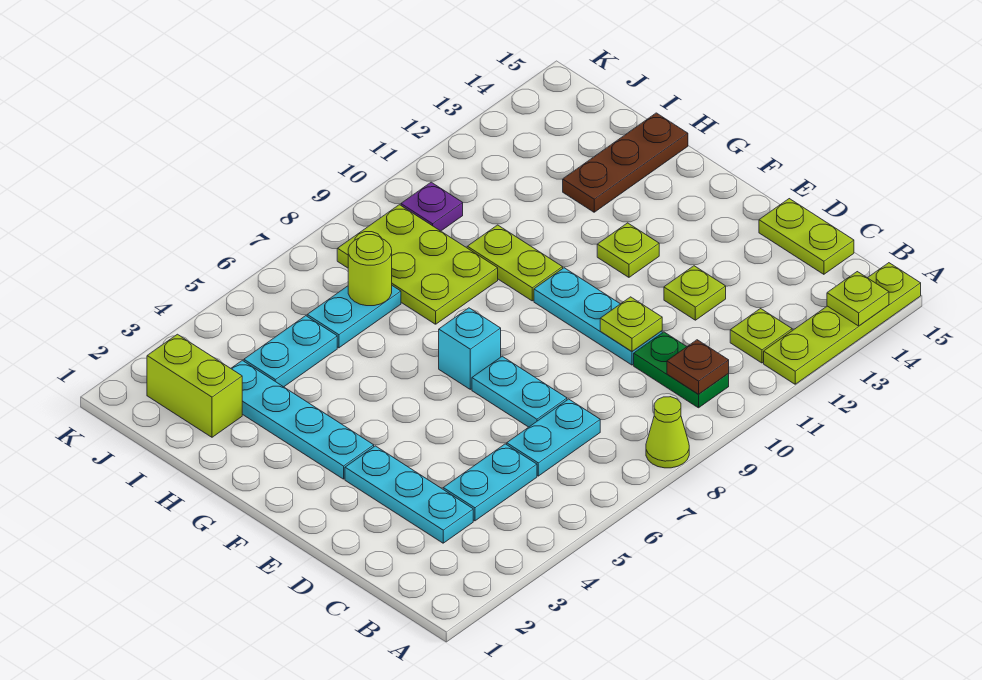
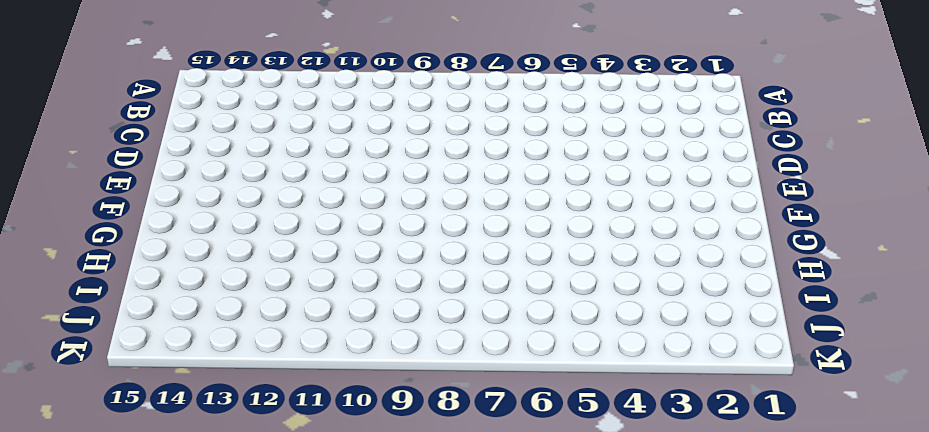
none -> lime cone A8 level 1
none -> lime plate A12:A15 level 1
none -> green plate B10:C10 level 1

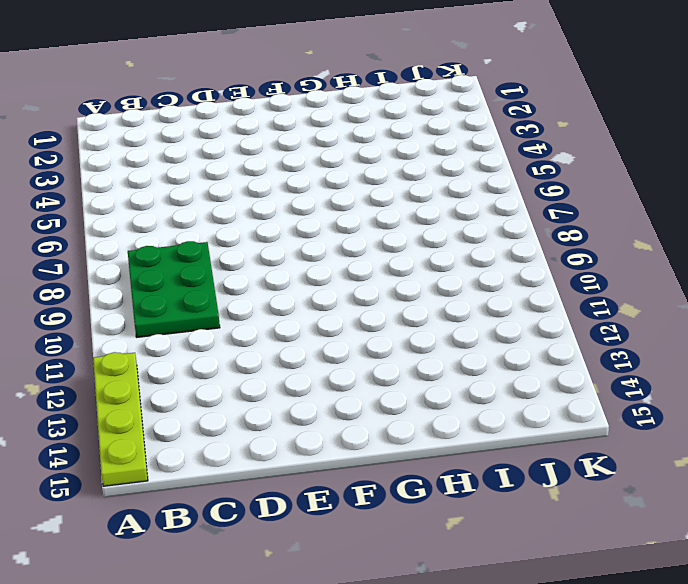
green plate B8:C10 level 1 -> green plate B10:C10 level 1
none -> lime cone A8 level 1
none -> lime plate B12 level 1
none -> cyan plate C3:E3 level 1

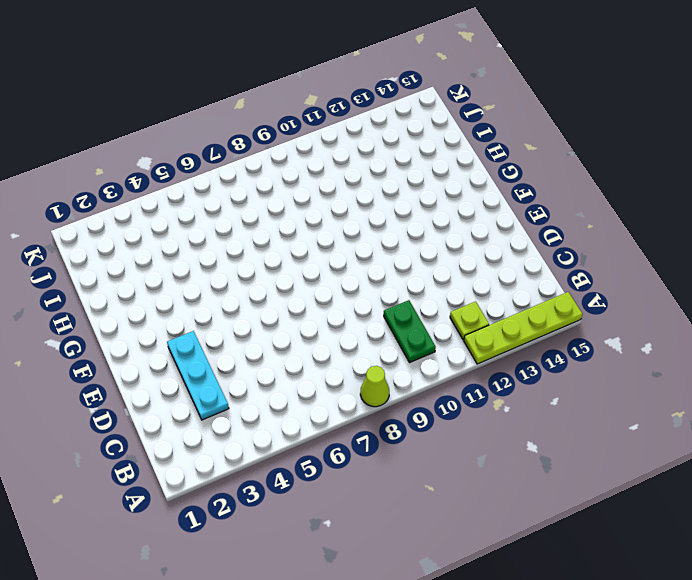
none -> cyan plate C4:C5 level 1
none -> cyan plate C6:C7 level 1
none -> lime plate C15:D15 level 1

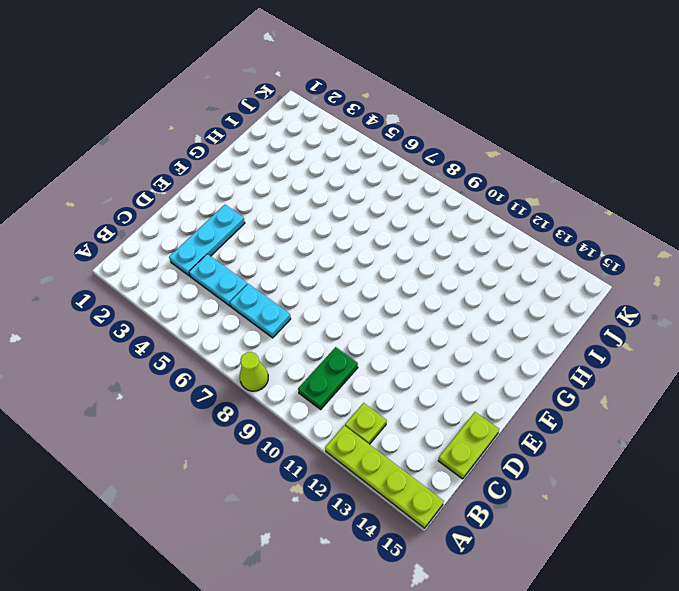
none -> cyan plate D7:E7 level 1
none -> cyan plate D10:F10 level 1
none -> lime plate D12 level 1

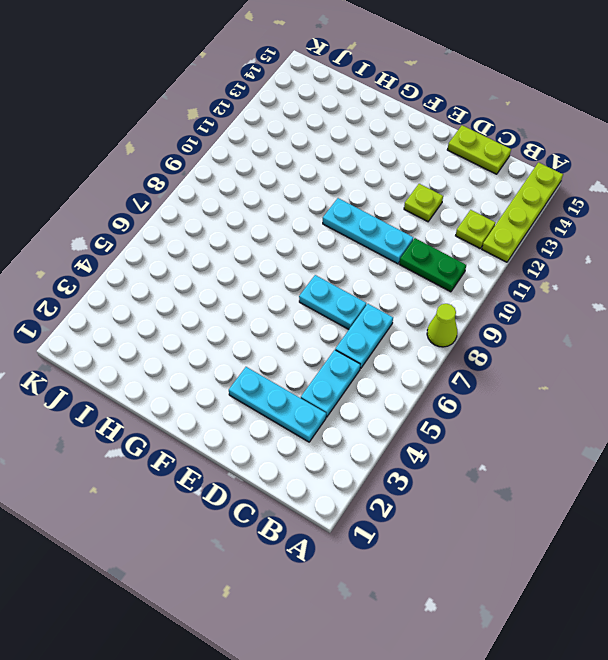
none -> cyan plate F3:I3 level 1
none -> cyan brick F7 level 1
none -> lime plate F12 level 1

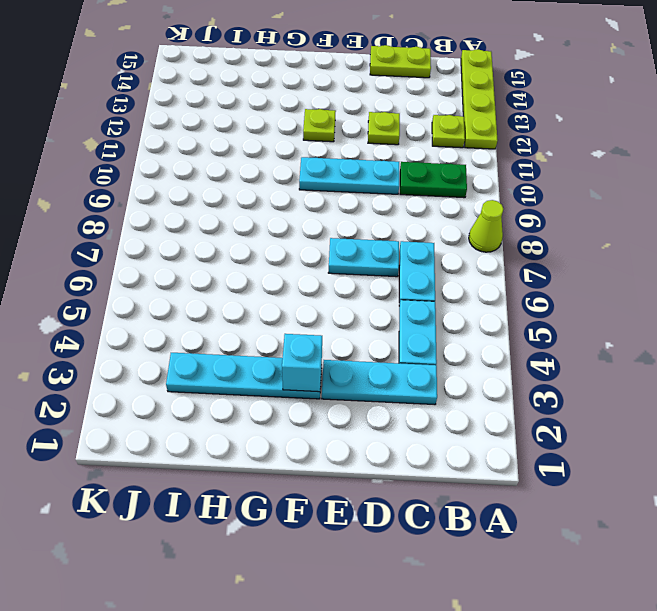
cyan brick F3 level 2 -> cyan brick F7 level 1
none -> lime plate G10:H10 level 1
none -> lime plate H8:J9 level 1
none -> brown plate H13:H15 level 1

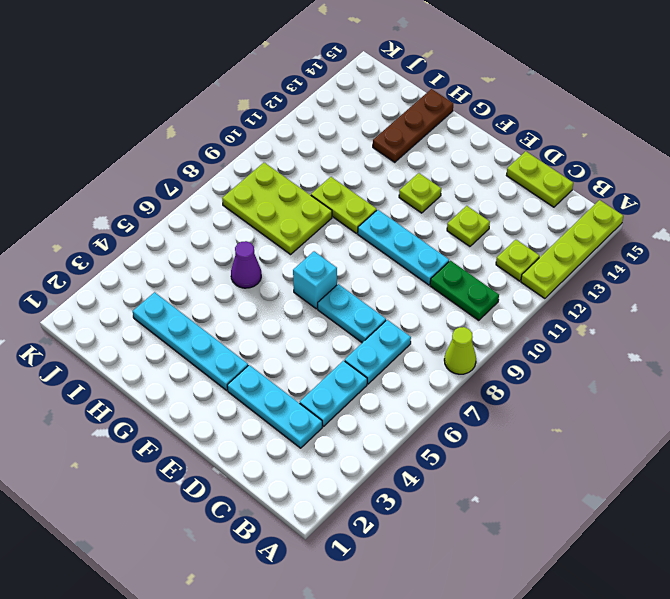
purple cone H6 level 1 -> none
none -> lime brick I2:J2 level 1
none -> cyan plate I4:I5 level 1
none -> cyan plate I6:I7 level 1

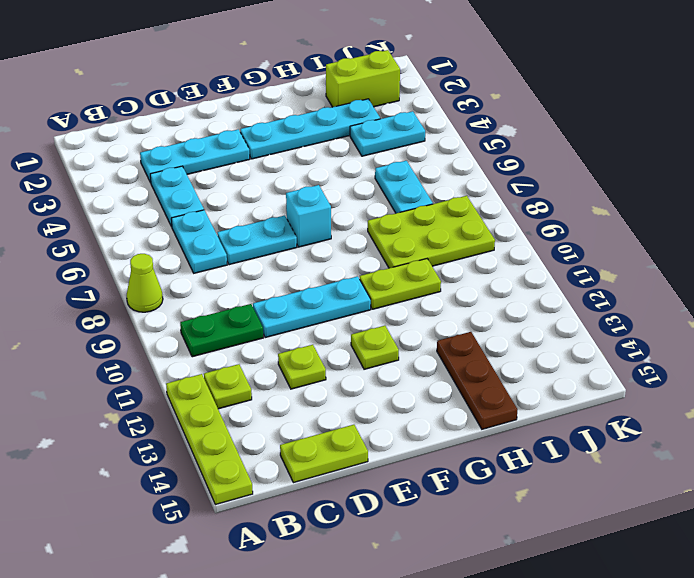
cyan plate I4:J4 level 1 -> cyan plate I4:I5 level 1
none -> purple plate J10 level 1
none -> lime plate A14 level 2
none -> brown plate B10 level 2

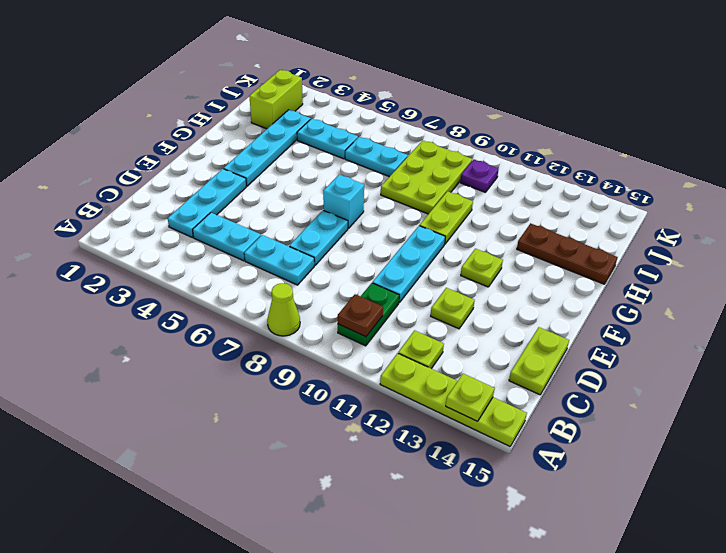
none -> lime plate D10 level 2
none -> lime round brick I7 level 2

